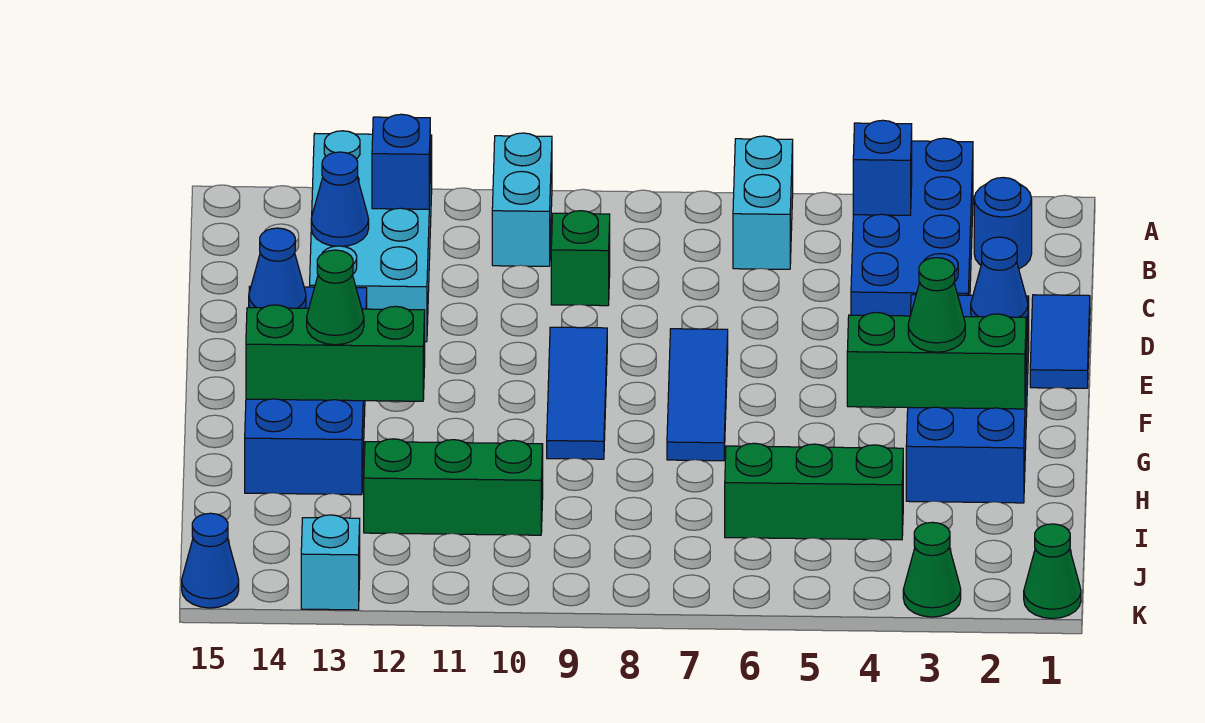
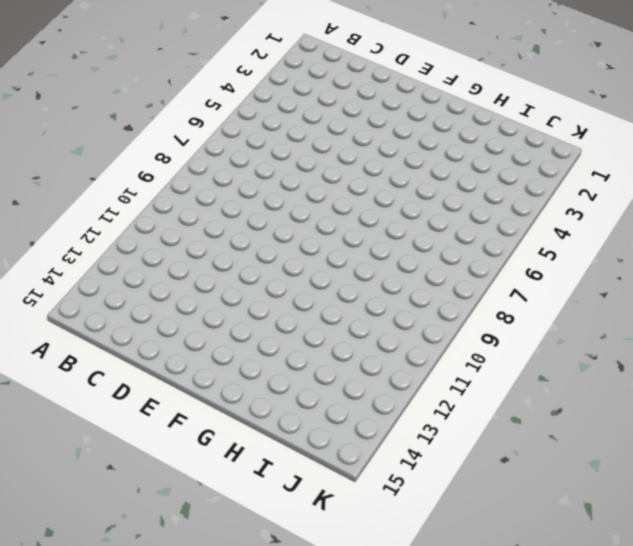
none -> blue brick A3:D4 level 1
none -> cyan brick A6:B6 level 1
none -> cyan brick A10:B10 level 1

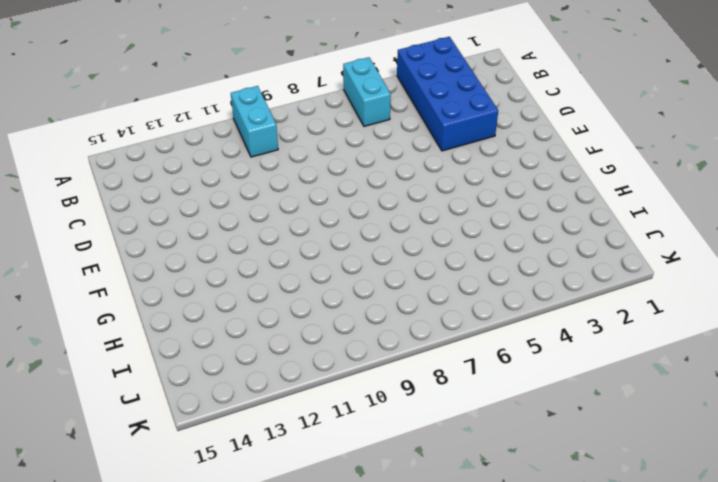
none -> cyan brick A12:D13 level 1
none -> blue round brick B2 level 1
none -> green brick C9 level 1

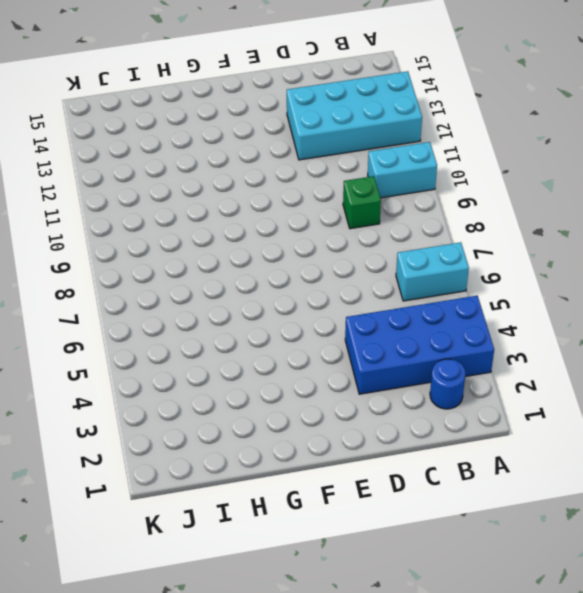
none -> blue tile D1:E1 level 1
none -> blue brick E2:H3 level 1
none -> blue tile E7:G7 level 1

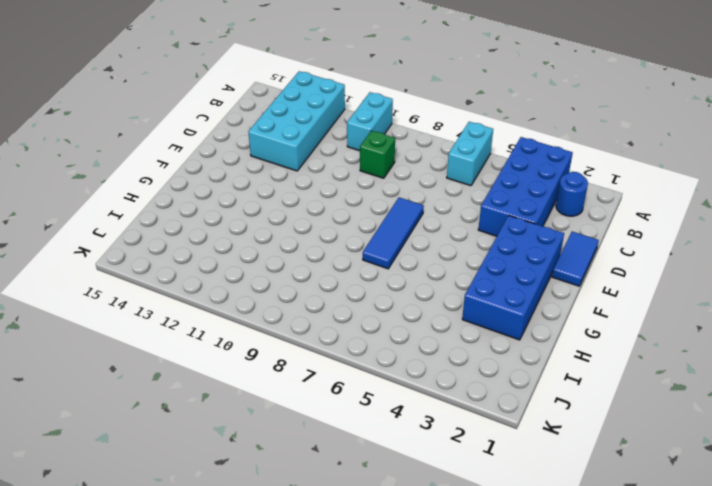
none -> blue tile E9:G9 level 1
none -> blue brick E13:H14 level 1
none -> green brick I4:I6 level 1

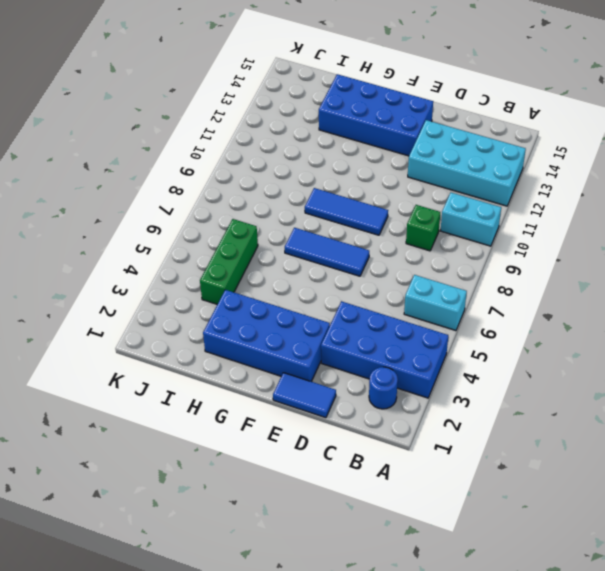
none -> green brick I10:I12 level 1
none -> green cone K1 level 1
none -> green cone K3 level 1

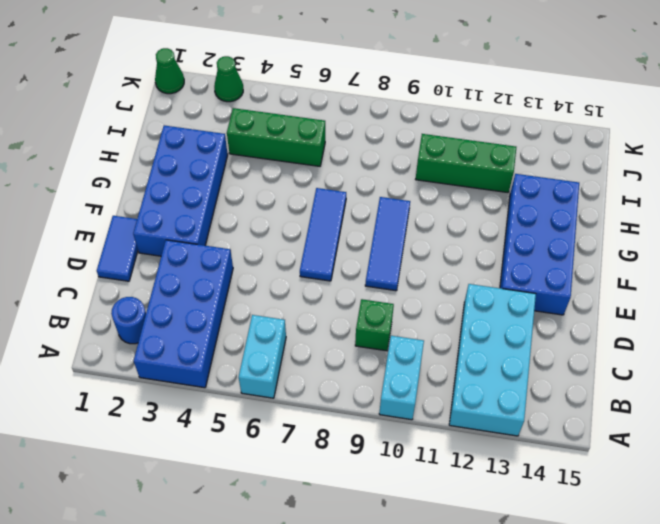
none -> cyan brick K13 level 1
none -> blue cone K15 level 1
none -> blue brick B4 level 2

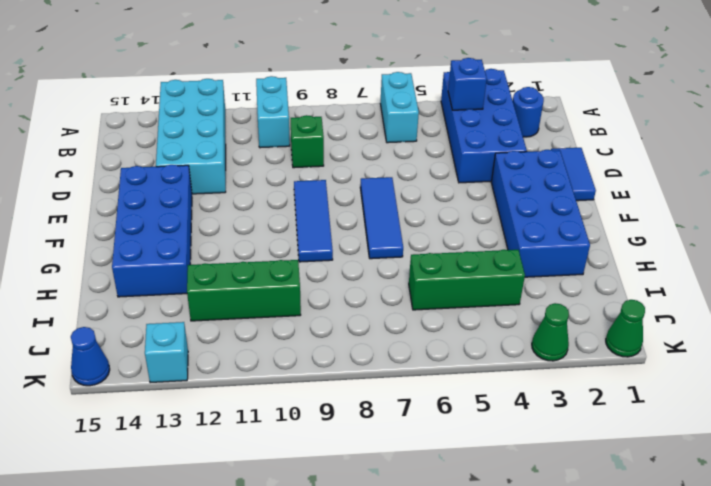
none -> blue brick B12 level 2
none -> blue cone C13 level 2
none -> blue cone E2 level 2

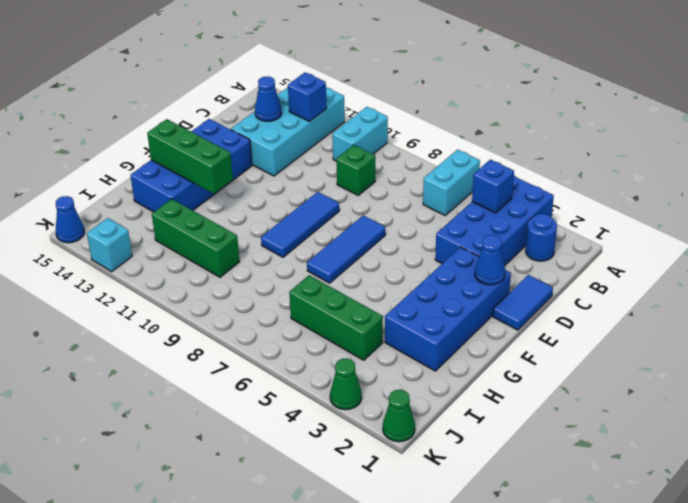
none -> blue cone E14 level 2
none -> green brick G2:G4 level 2
none -> green cone G3 level 3

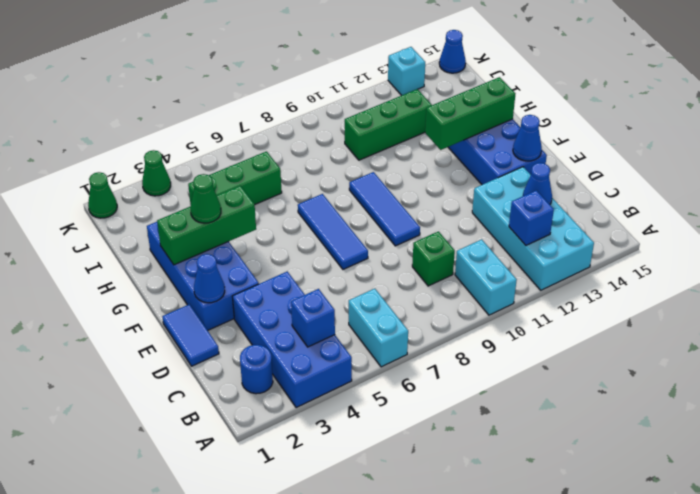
none -> green cone G13 level 3

